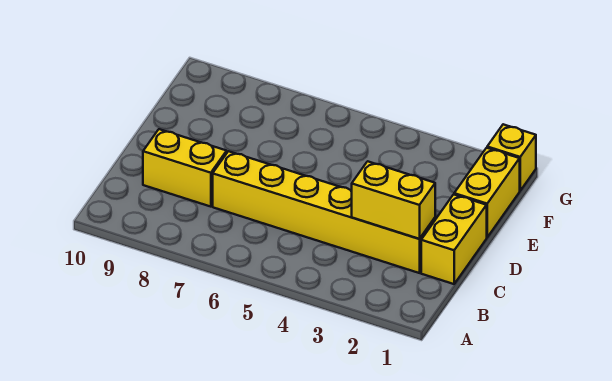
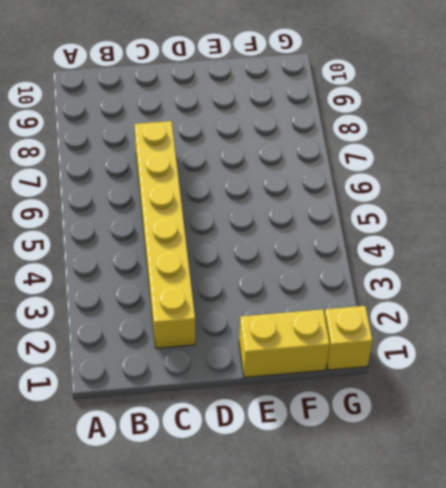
none -> yellow brick C1:D1 level 1
none -> yellow brick C8:C9 level 1

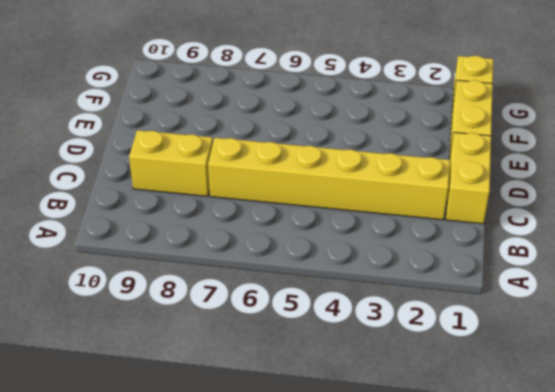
none -> yellow brick C2:C3 level 2

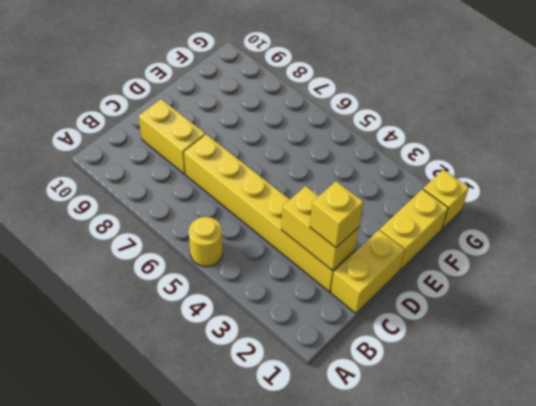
yellow round brick A5 level 1 -> none
yellow brick C2 level 3 -> none

